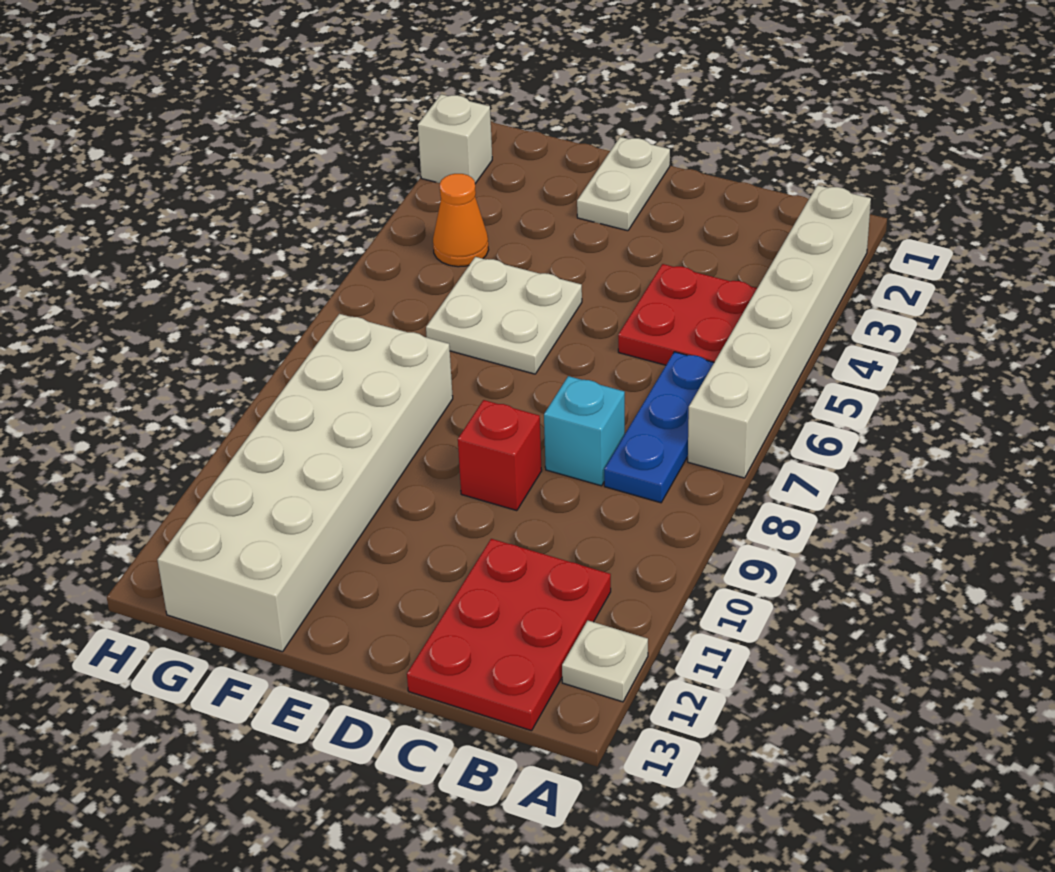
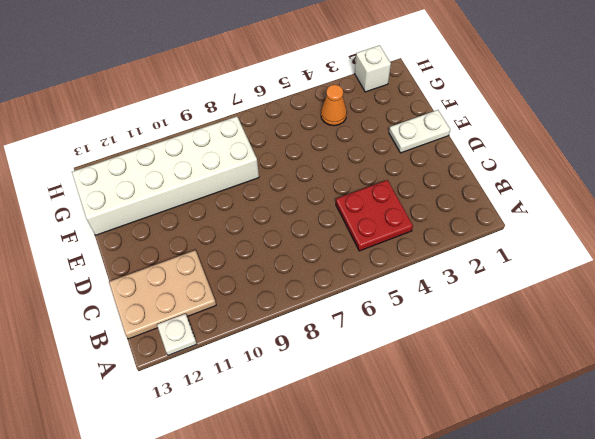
tan plate B11:C13 level 1 -> red plate B11:C13 level 1
none -> white brick A2:A7 level 1
none -> blue plate B6:B8 level 1
none -> cyan brick C8 level 1

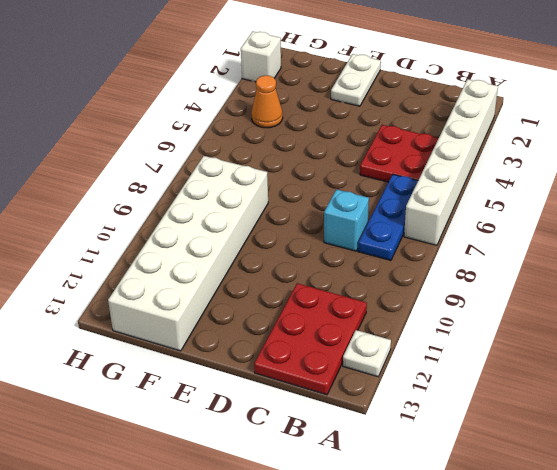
none -> red brick D9 level 1
none -> white plate E5:F6 level 1

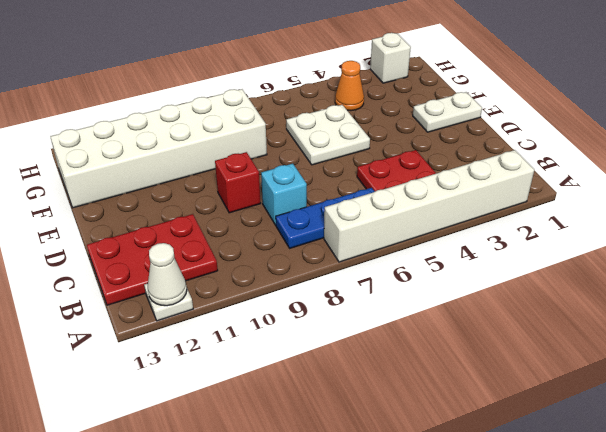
white cone A12 level 2 -> none

